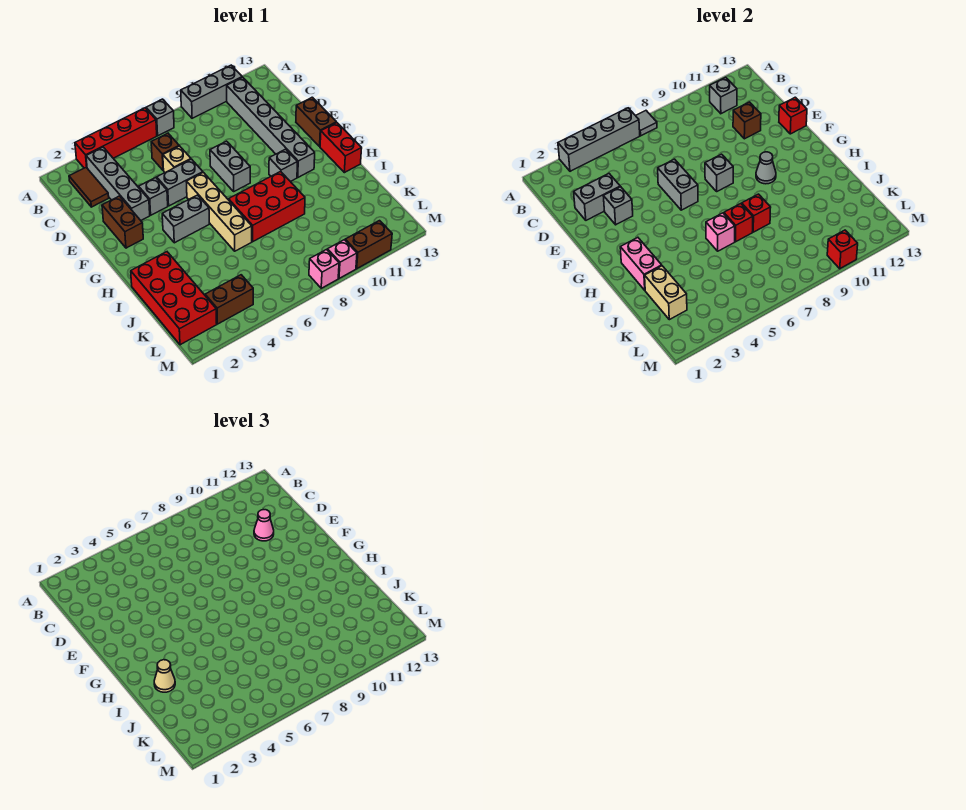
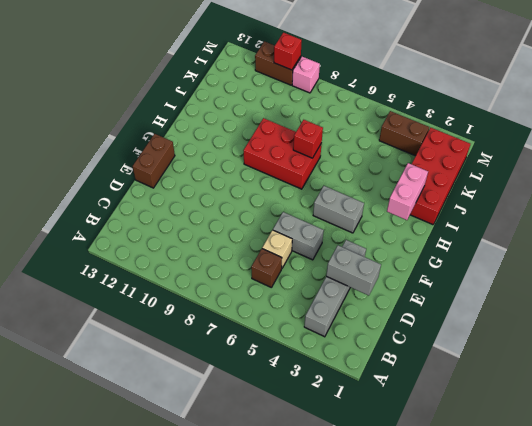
none -> red brick A3:A6 level 1
none -> grey brick A7 level 1
none -> grey brick A9:A11 level 1
none -> brown tile B2:C2 level 1

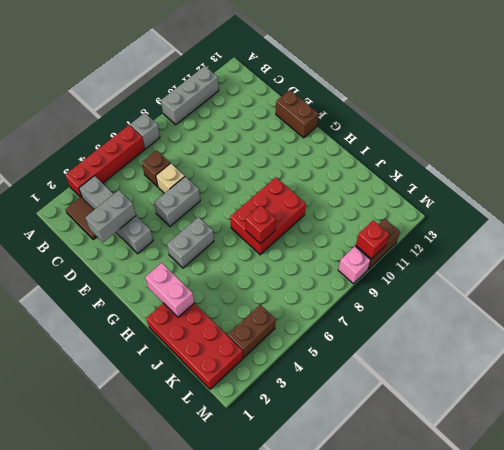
none -> grey brick B11:G11 level 1
none -> brown brick E2:F2 level 1
none -> grey brick E4 level 1
none -> grey brick E8:F8 level 1

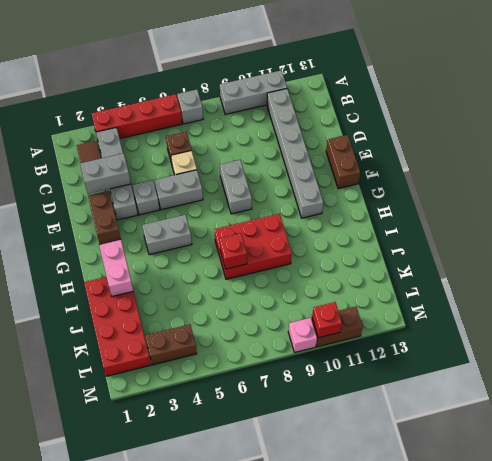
none -> tan brick F6:I6 level 1
none -> grey brick G10 level 1
none -> red brick G13:H13 level 1
none -> pink brick M8 level 1

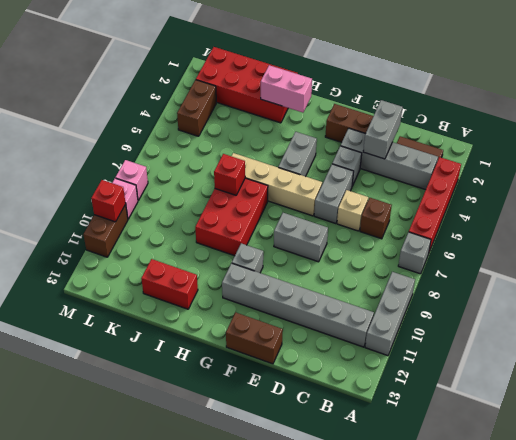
red brick I12:J12 level 1 -> red brick G13:H13 level 1
none -> grey brick A3:A6 level 2
none -> grey tile A7 level 2
none -> grey brick B11 level 2
none -> brown brick D11 level 2

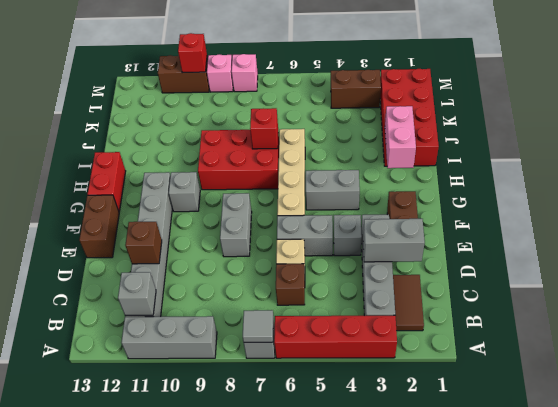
none -> grey brick A3:A6 level 2
none -> grey brick E3 level 2
none -> grey brick E6:F6 level 2
none -> red brick E13 level 2

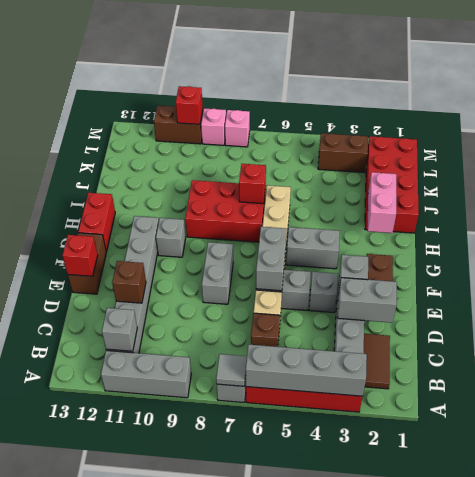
none -> grey brick F8 level 2
none -> grey cone G10 level 2
none -> pink brick I6 level 2
none -> red brick I8 level 2

